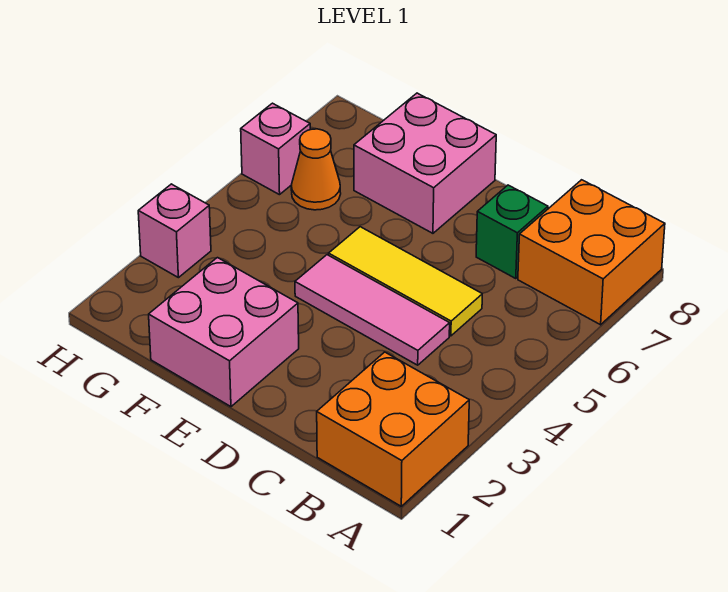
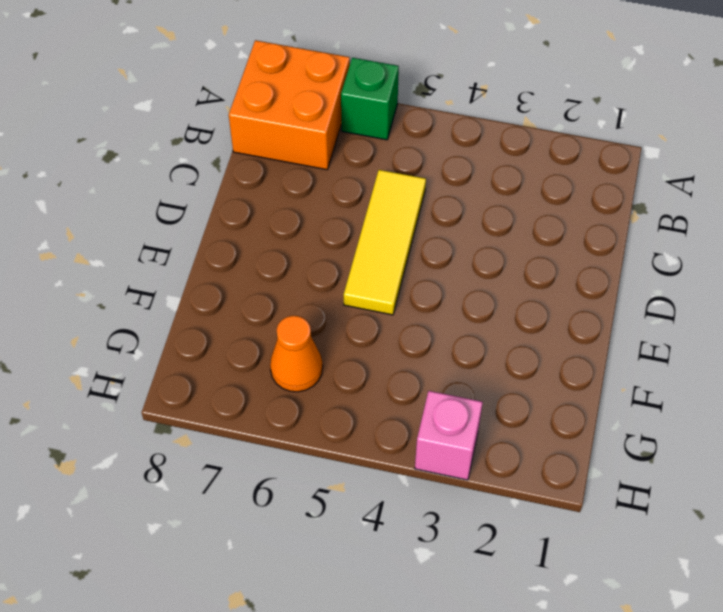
green brick A6 level 1 -> green brick C7 level 1
none -> orange brick A1:B2 level 1
none -> pink tile C4:E4 level 1

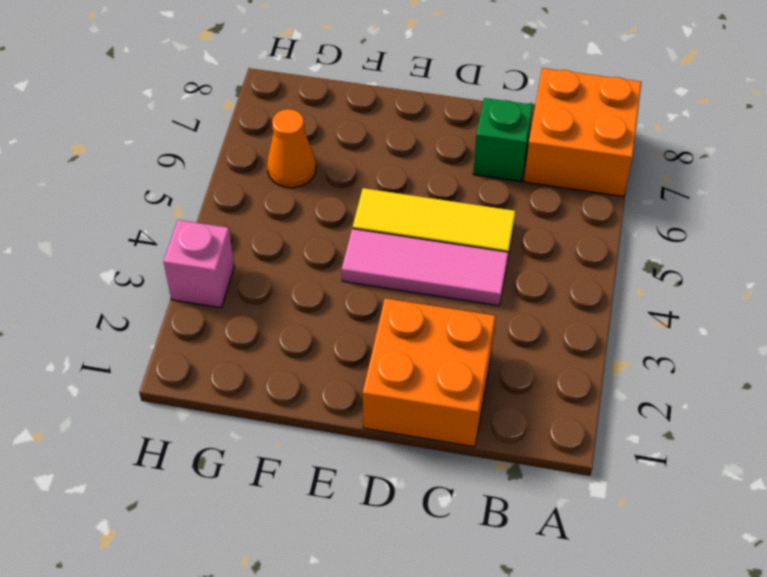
orange brick C1:D2 level 1 -> orange brick A1:B2 level 1
none -> pink brick E1:F2 level 1
none -> pink brick E7:F8 level 1

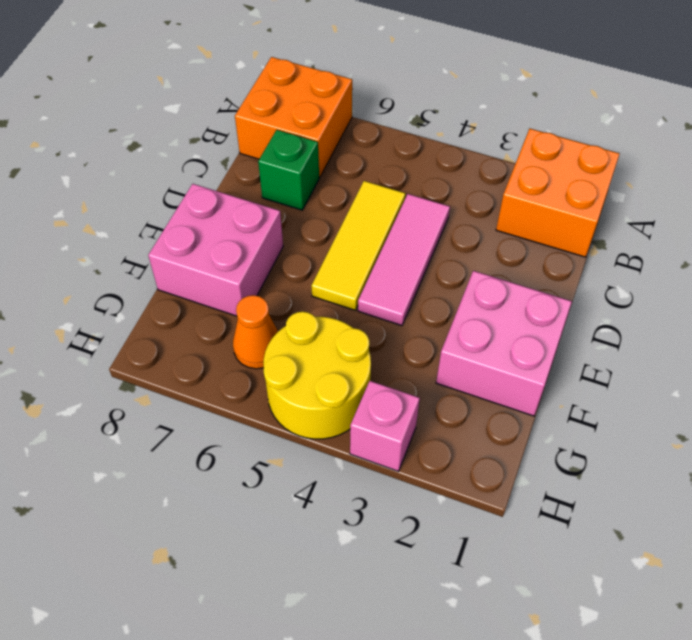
yellow round brick G4:H5 level 1 -> none
none -> pink brick H6 level 1

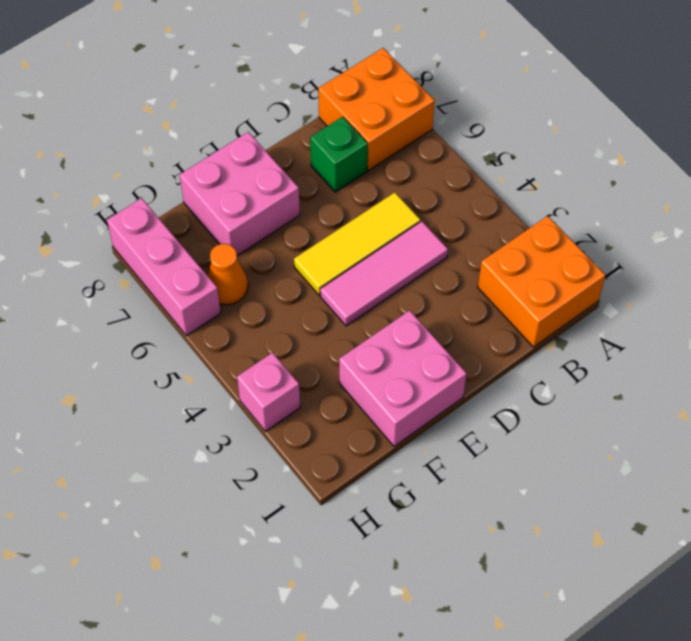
pink brick H6:H8 level 1 -> pink brick H6 level 1

